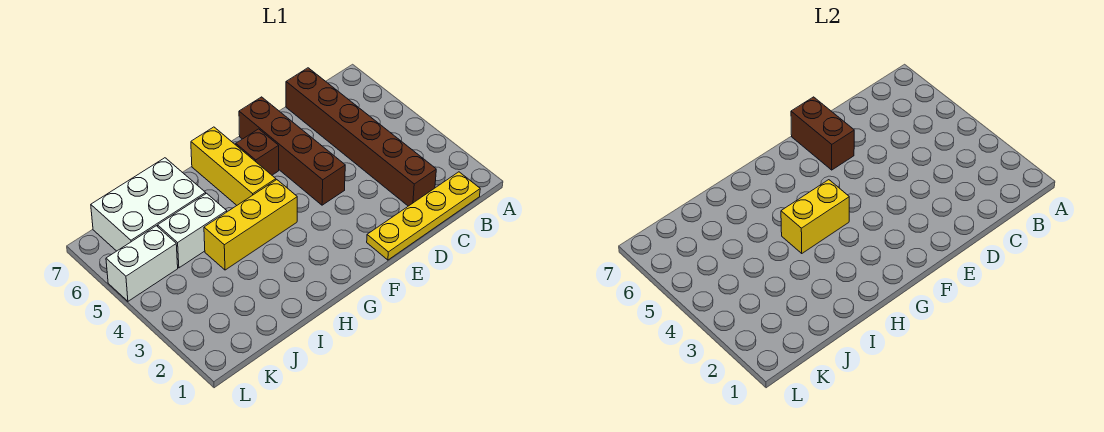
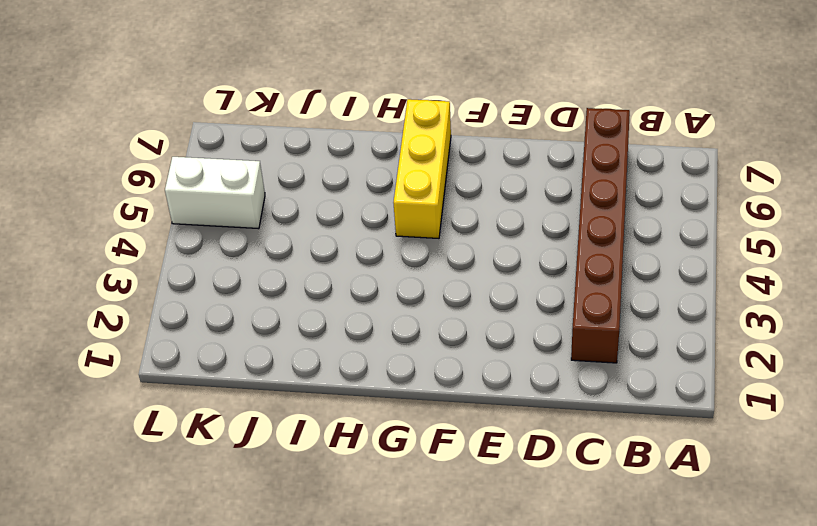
none -> yellow plate B1:E1 level 1
none -> brown brick E4:E7 level 1

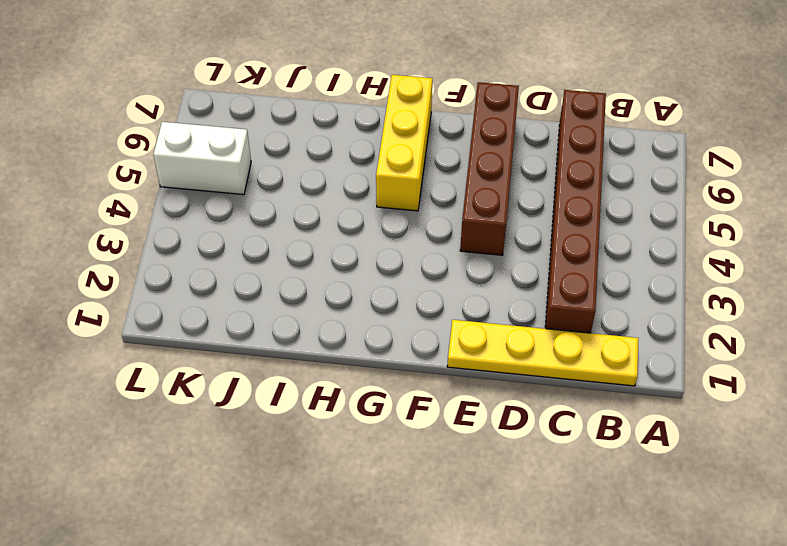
none -> brown brick F6 level 1
none -> yellow brick G4:I4 level 1

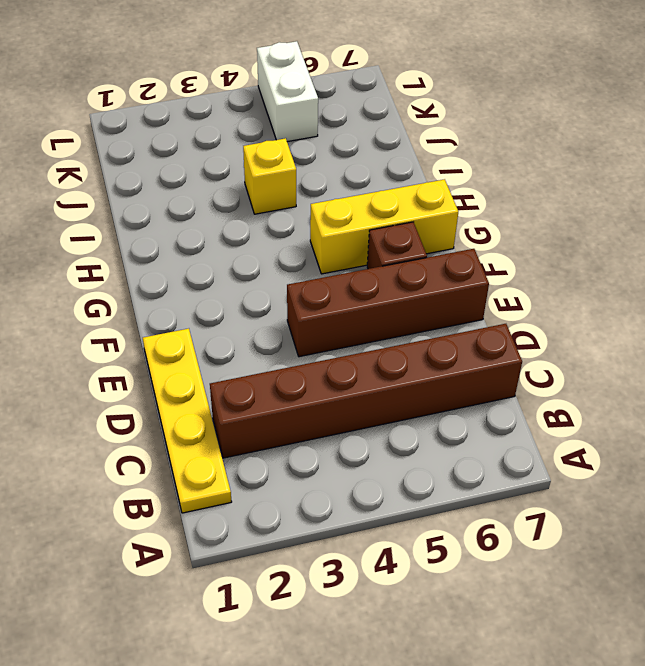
yellow brick I4 level 1 -> yellow brick G4:I4 level 1
none -> white brick I5:J5 level 1
none -> white brick I6:K7 level 1

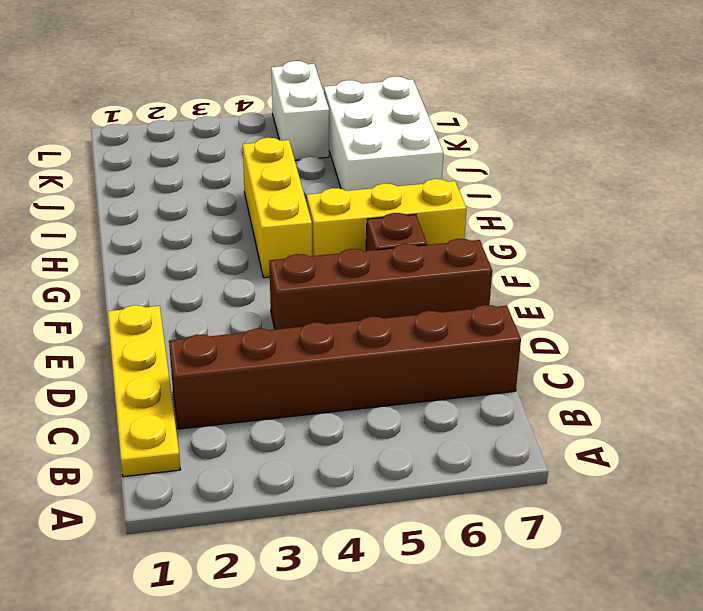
none -> white brick I5:J5 level 1
none -> brown brick E6:E7 level 2

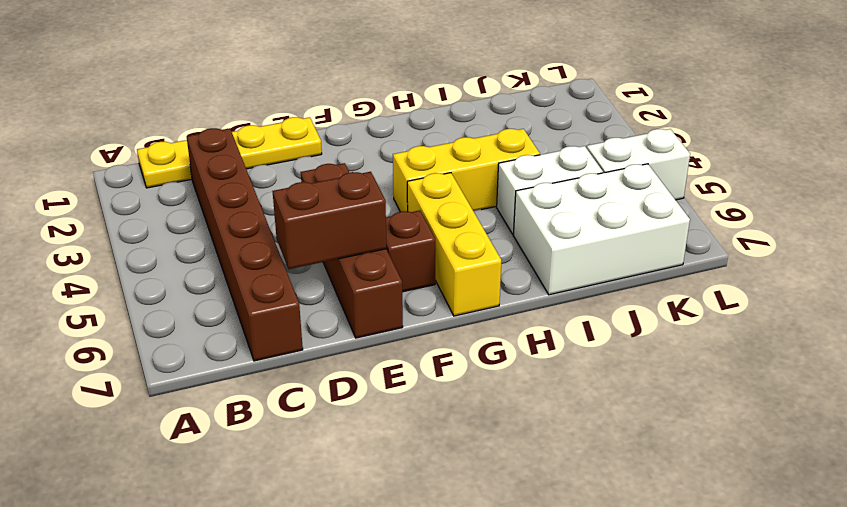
brown brick D6:E6 level 2 -> brown brick E6:E7 level 2
none -> yellow brick G4:H4 level 2

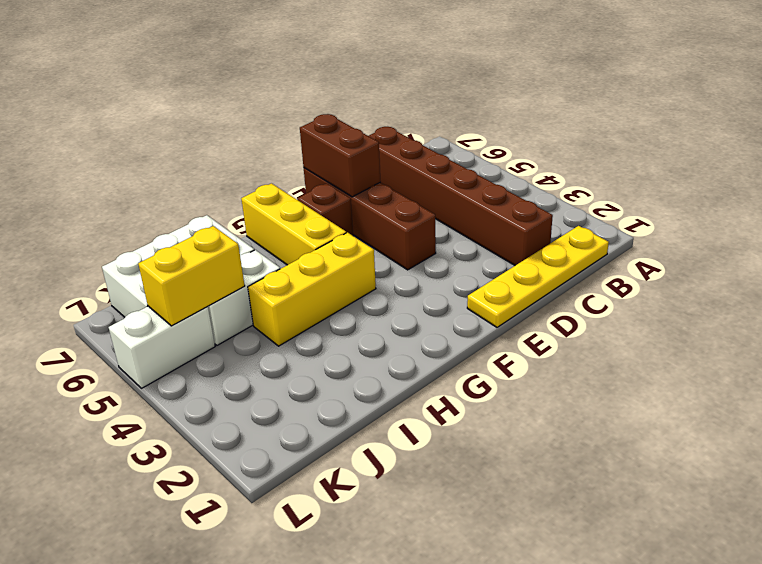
yellow brick J5:K5 level 2 -> yellow brick G4:H4 level 2

